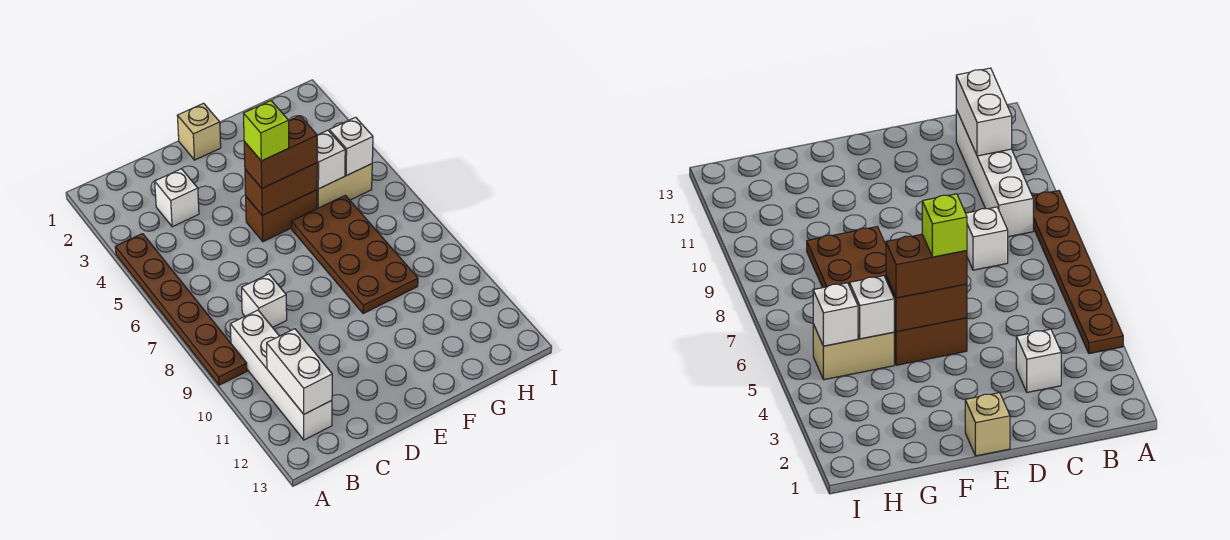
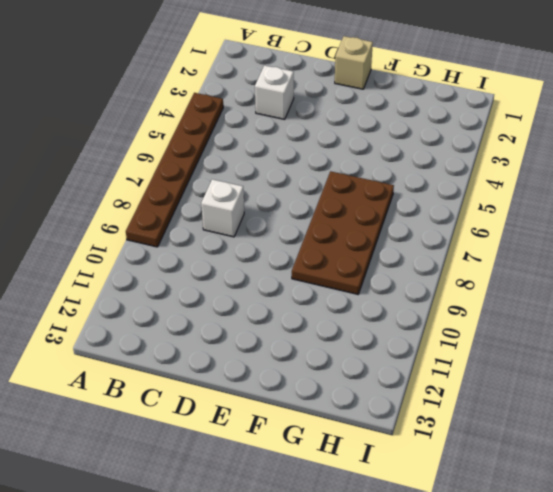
none -> white brick B9:B12 level 1
none -> brown brick E5:F5 level 1
none -> tan brick G5:H5 level 1

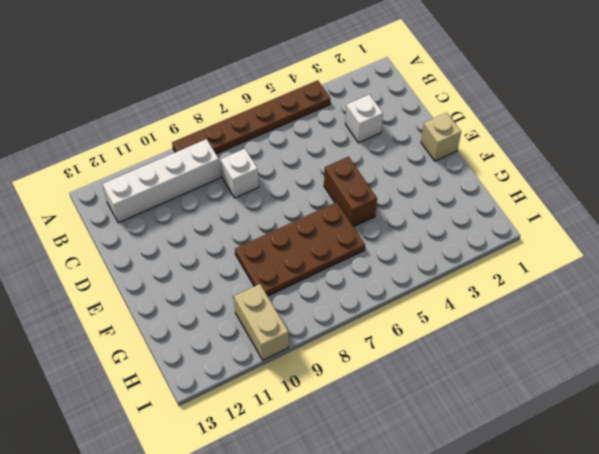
tan brick H10:I10 level 1 -> tan brick G5:H5 level 1
none -> white brick B11:B12 level 2
none -> brown brick E5:F5 level 2
none -> white brick G5 level 2

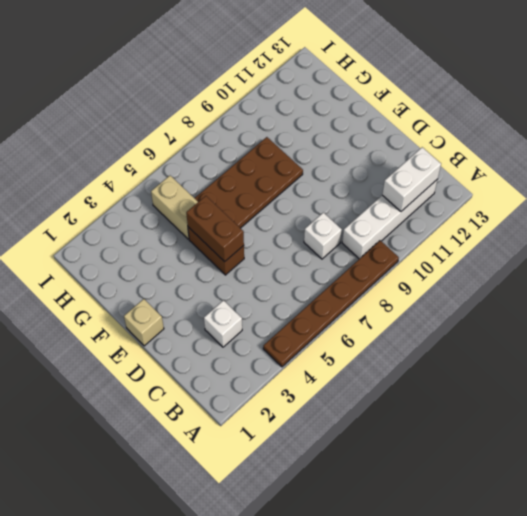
none -> white brick G5 level 2
none -> white brick H5 level 2
none -> brown brick E5:F5 level 3

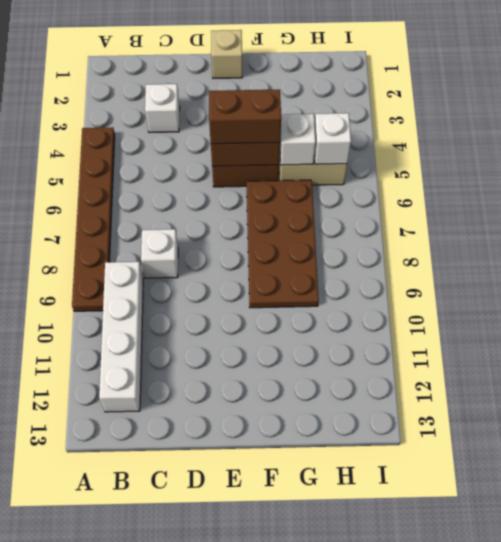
none -> white brick B11:B12 level 2
none -> lime brick E5 level 4

